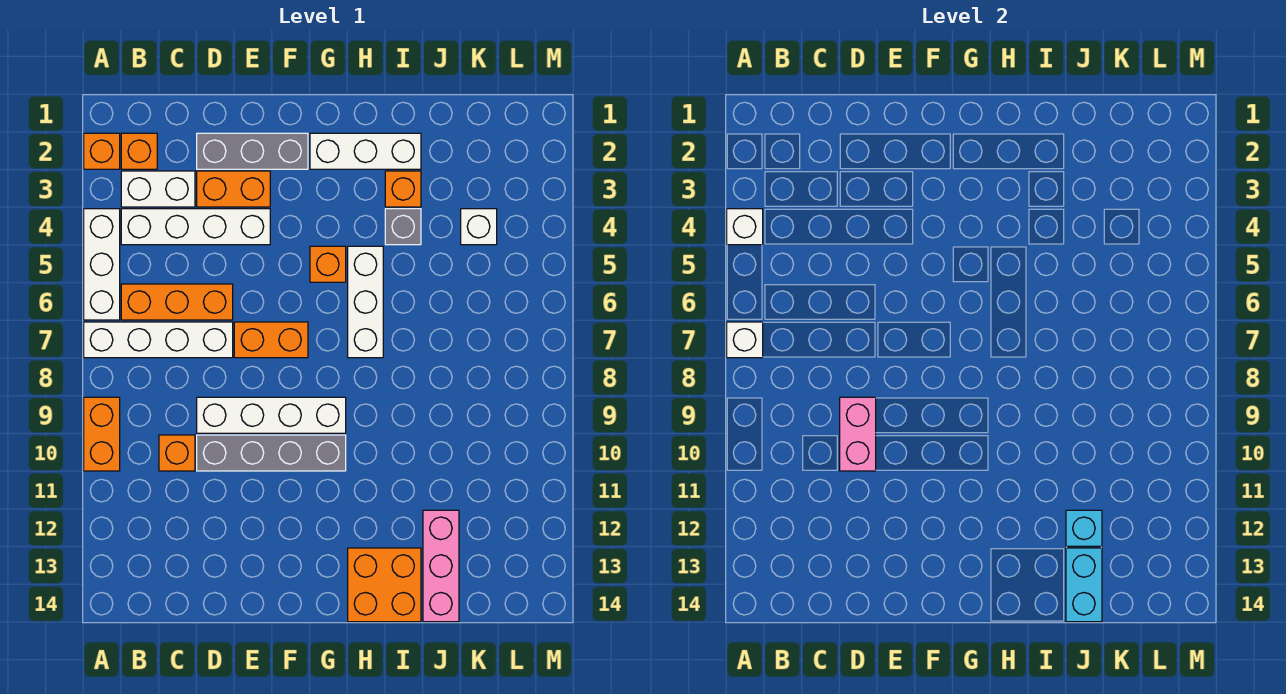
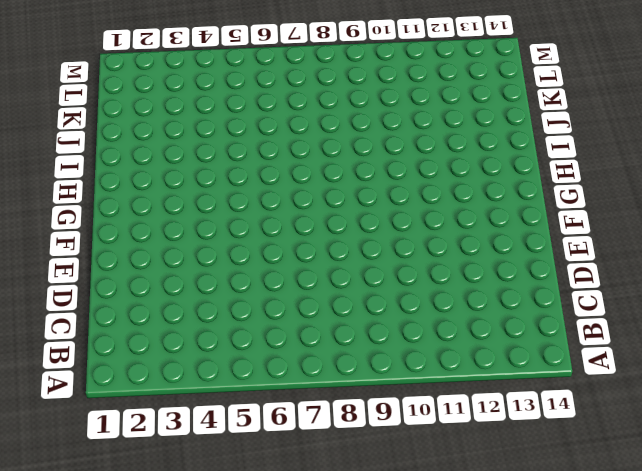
none -> orange brick A2 level 1
none -> white brick A4:A6 level 1
none -> white brick A7:D7 level 1

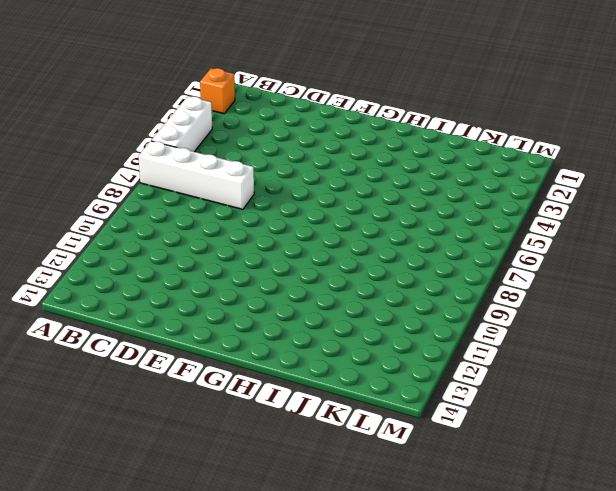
none -> orange brick A9:A10 level 1
none -> orange brick B2 level 1
none -> white brick B3:C3 level 1

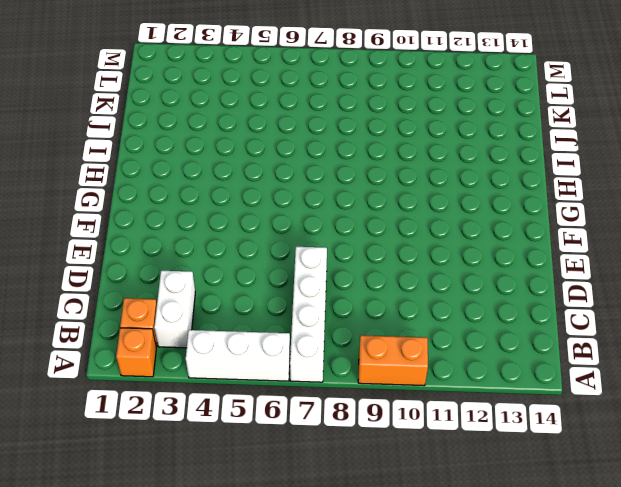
none -> white brick B4:E4 level 1
none -> orange brick B6:D6 level 1
none -> orange brick C10 level 1

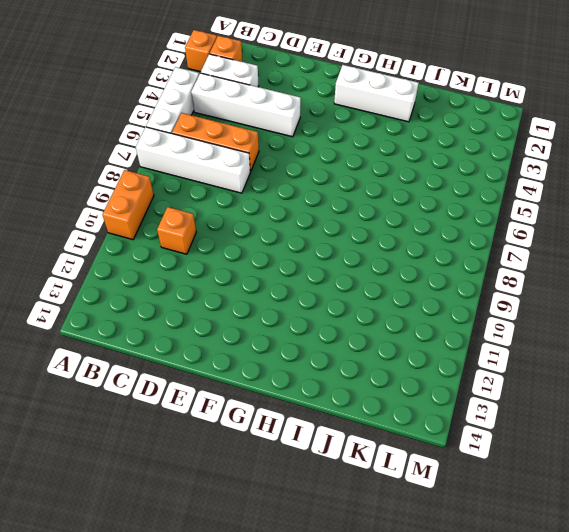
none -> grey brick D2:F2 level 1
none -> orange brick D3:E3 level 1
none -> white brick D9:G9 level 1

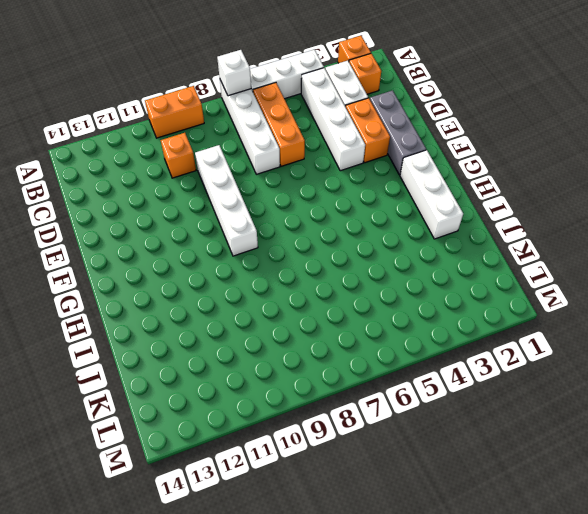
none -> grey brick D10:G10 level 1
none -> orange brick E7:F7 level 1
none -> orange brick G5 level 1

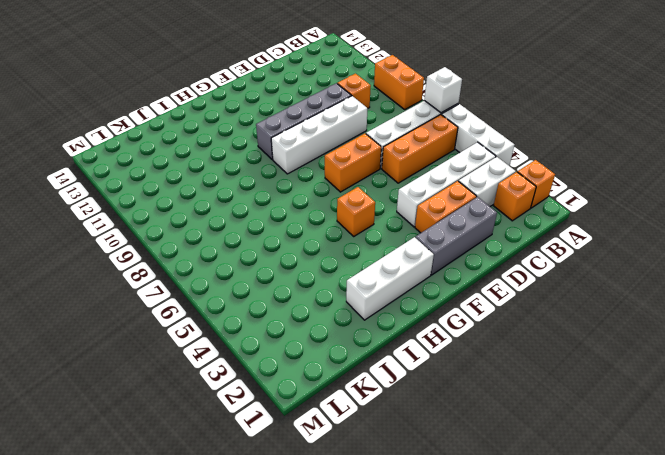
none -> white brick H5:H7 level 1
none -> orange brick H13:I14 level 1
none -> orange brick I3 level 1

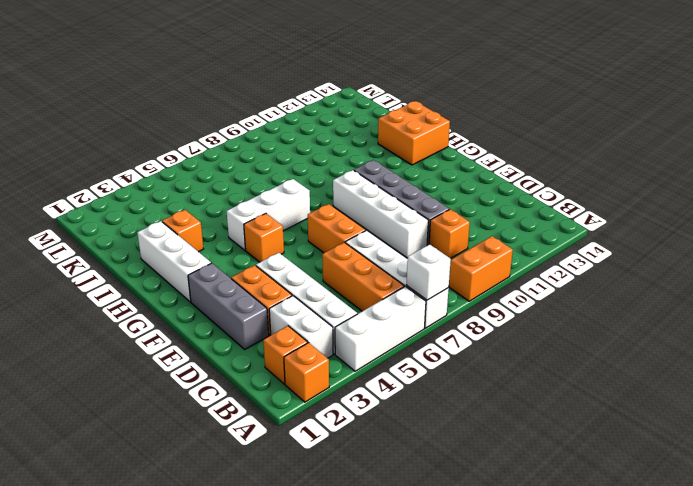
none -> grey brick I4 level 1
none -> pink brick J12:J14 level 1
none -> white brick K4 level 1

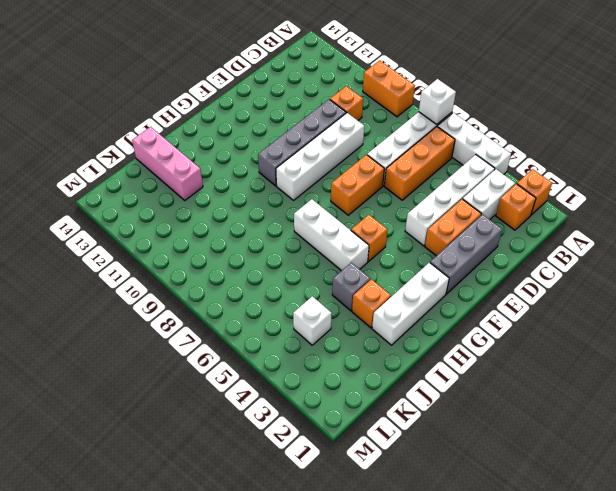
none -> orange brick H13:I14 level 1
none -> white brick A4 level 2
none -> pink brick D9:D10 level 2

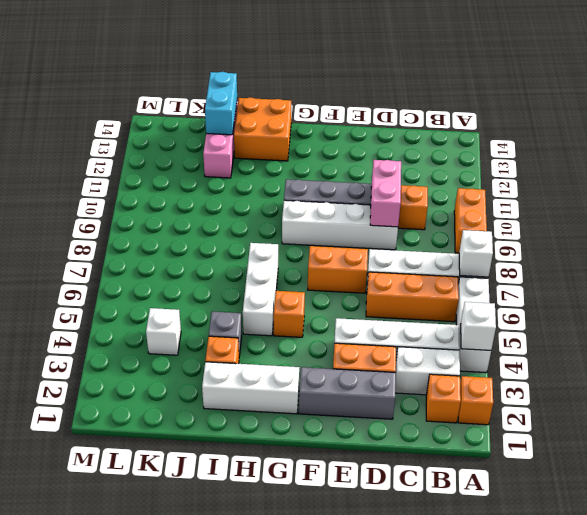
none -> cyan brick J12 level 2

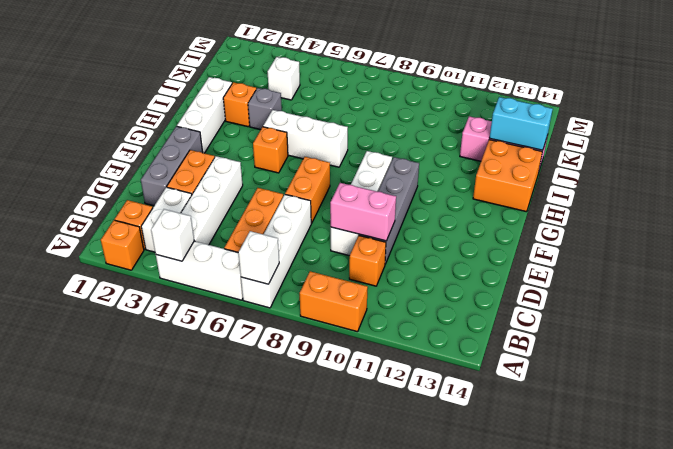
none -> cyan brick J12 level 2

